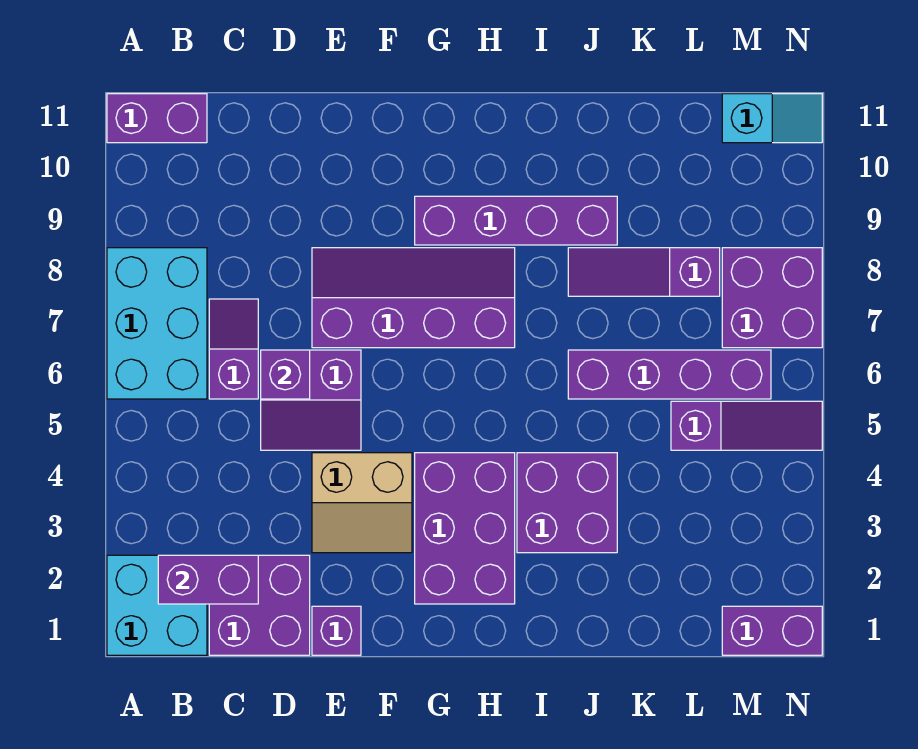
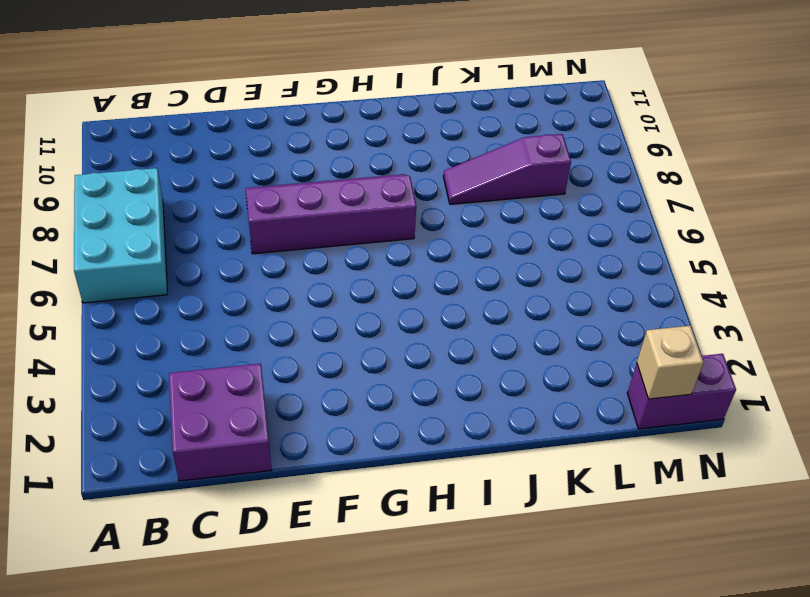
tan brick M1 level 2 -> none
none -> cyan brick A1:B2 level 1
none -> purple brick A11:B11 level 1
none -> purple slope C6:C7 level 1 top 6

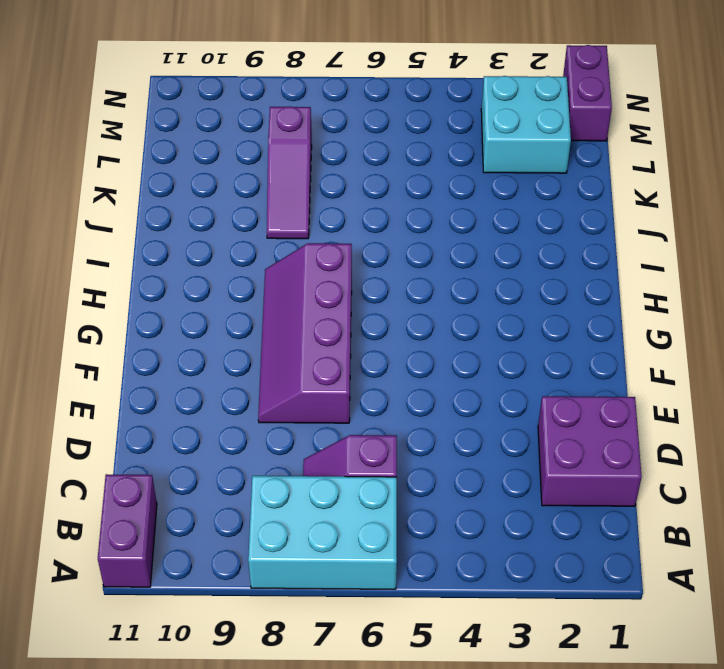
cyan brick L2:M3 level 1 -> cyan brick A1:B2 level 1
none -> purple slope D5:E6 level 1 top 6
none -> purple brick E1 level 1
none -> tan slope E3:F4 level 1 top 4

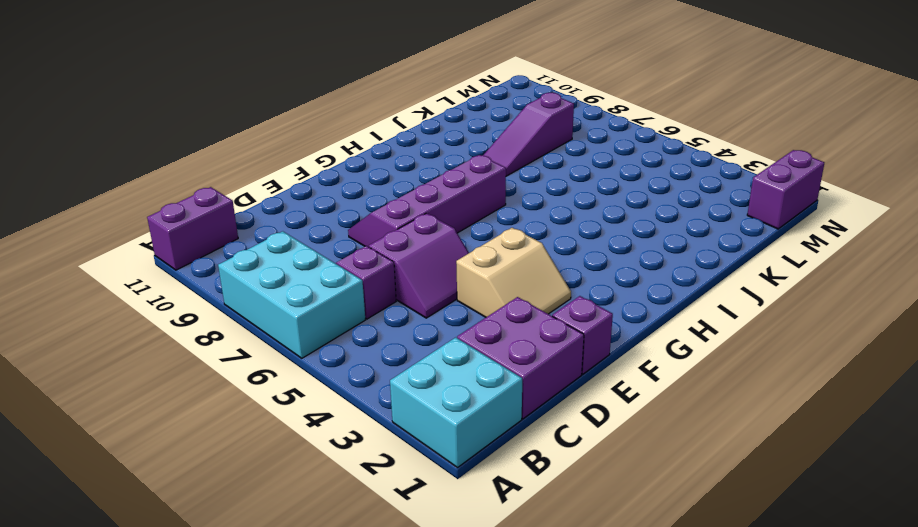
none -> purple brick G2:H4 level 1
none -> purple brick G9:J9 level 1
none -> purple brick I3:J4 level 1

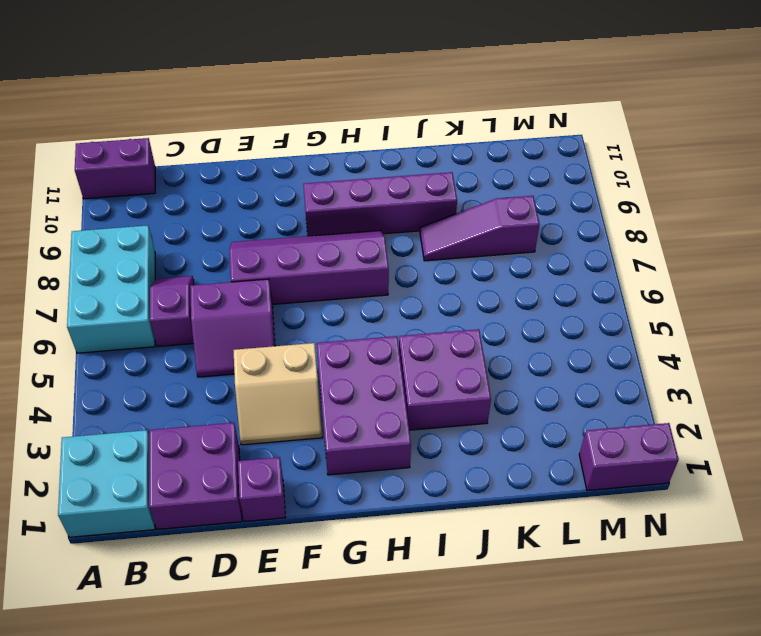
none -> purple brick J6:M6 level 1
none -> purple slope L5:N5 level 1 top L
none -> purple brick M7:N8 level 1

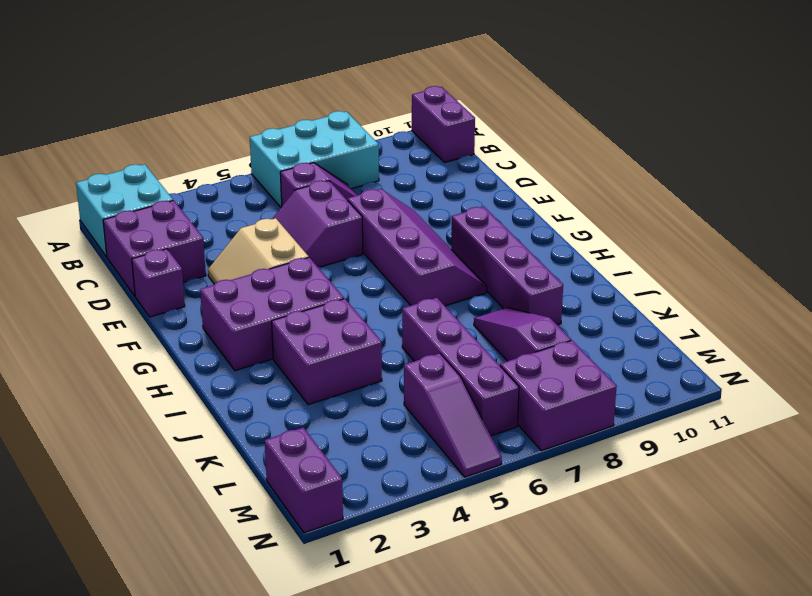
none -> cyan slope M11:N11 level 1 top M
none -> purple brick B2:C2 level 2
none -> purple brick D6 level 2

